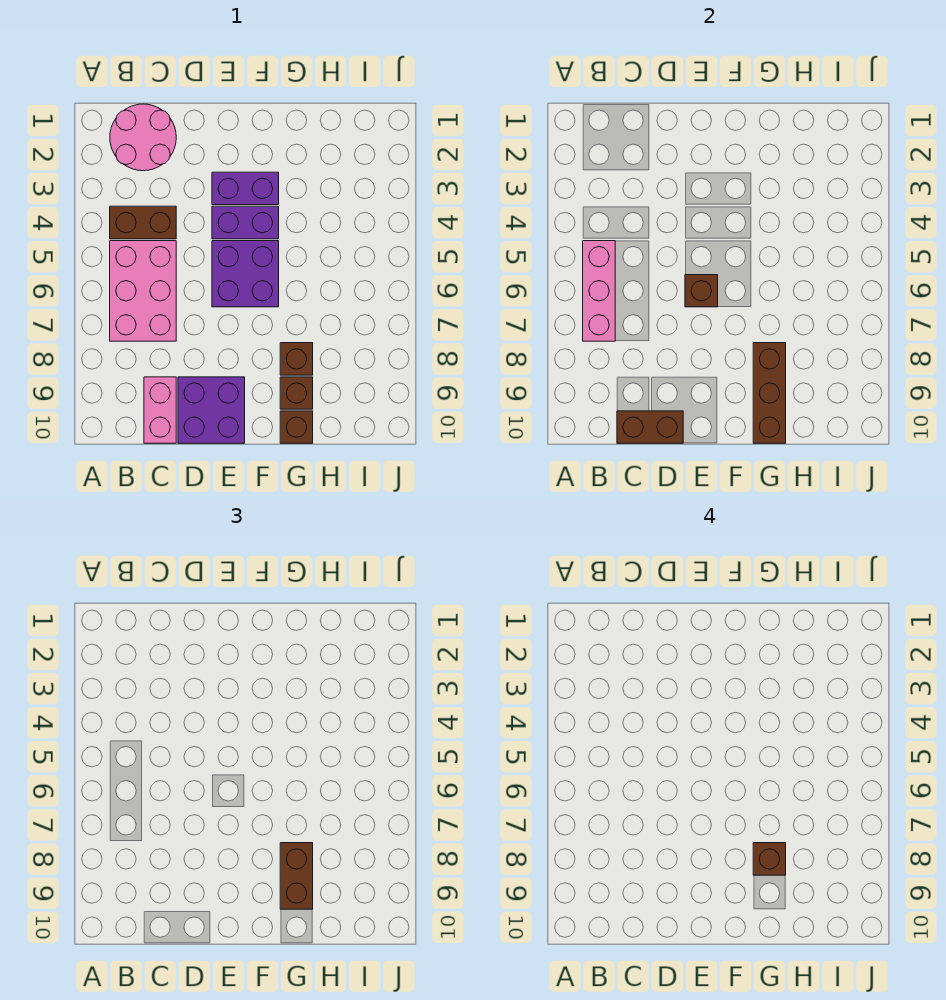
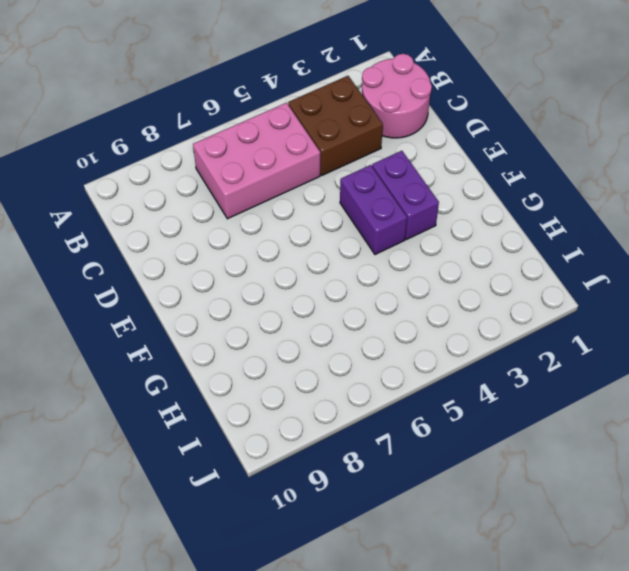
brown brick B3:C4 level 1 -> brown brick B4:C4 level 1
none -> pink brick C9:C10 level 1
none -> purple brick D9:E10 level 1
none -> purple brick E5:F6 level 1

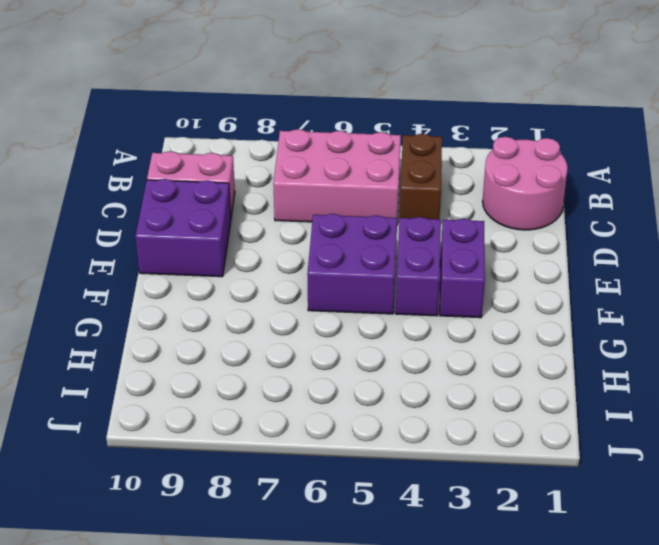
none -> brown brick G8 level 1
none -> brown brick G9 level 1
none -> brown brick G10 level 1

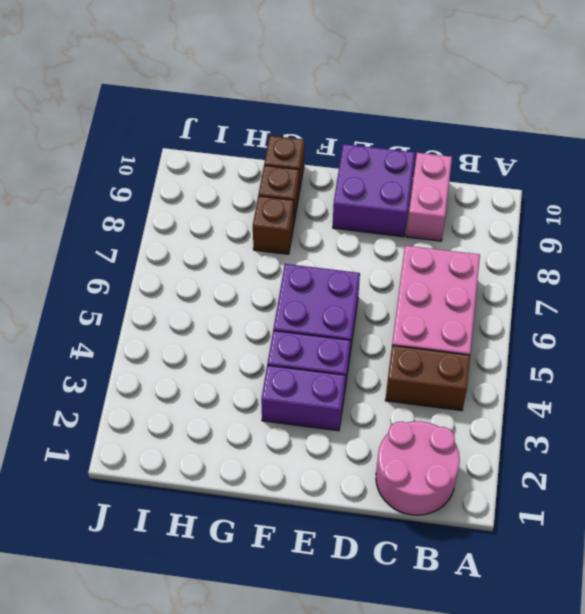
none -> pink brick B5:B7 level 2
none -> brown brick C10:D10 level 2
none -> brown brick E6 level 2

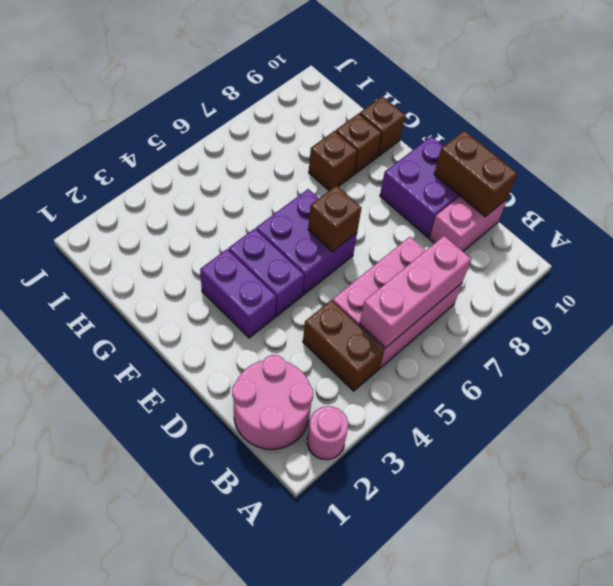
pink round brick A2 level 1 -> none
none -> brown brick G8:G10 level 2
none -> brown brick G8:G9 level 3
none -> brown brick G8 level 4

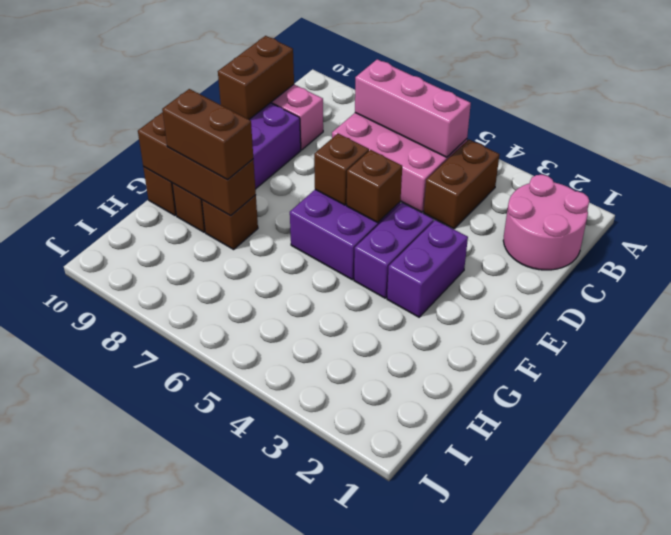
brown brick E5 level 2 -> brown brick G8 level 4

